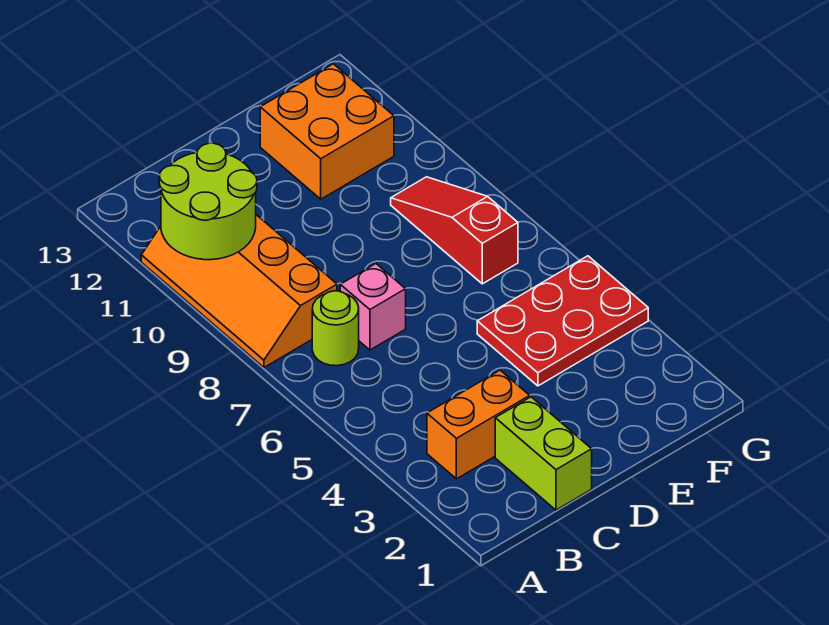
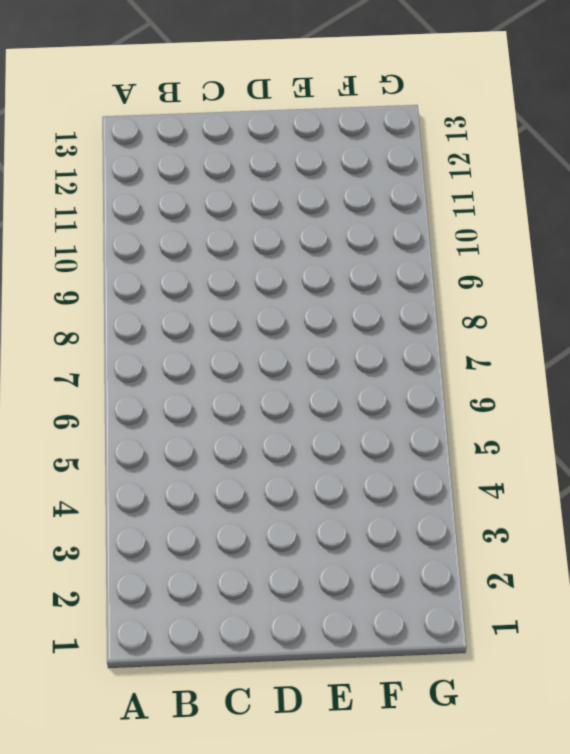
none -> orange slope A8:B11 level 1 top B
none -> orange brick B3:C3 level 1

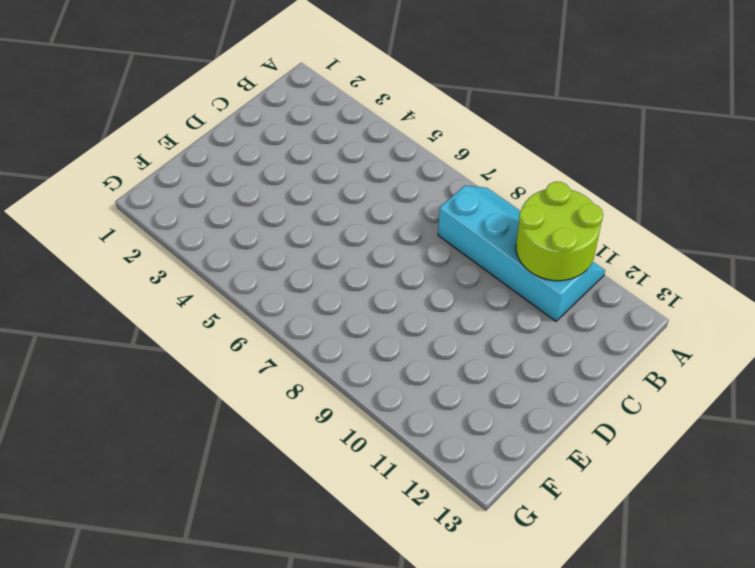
cyan slope A8:B11 level 1 top B -> orange slope A8:B11 level 1 top B
none -> orange brick B3:C3 level 1
none -> lime round brick B7 level 1

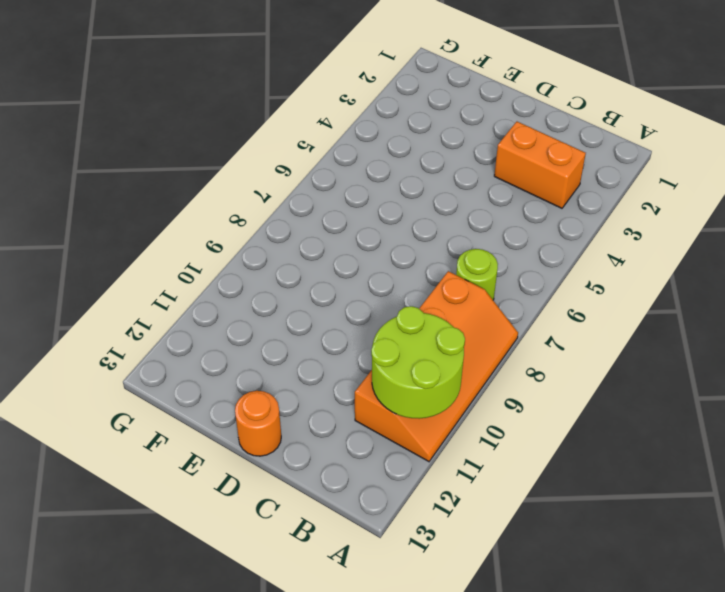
orange round brick D13 level 1 -> none
none -> lime brick C1:C2 level 1
none -> pink brick C7 level 1

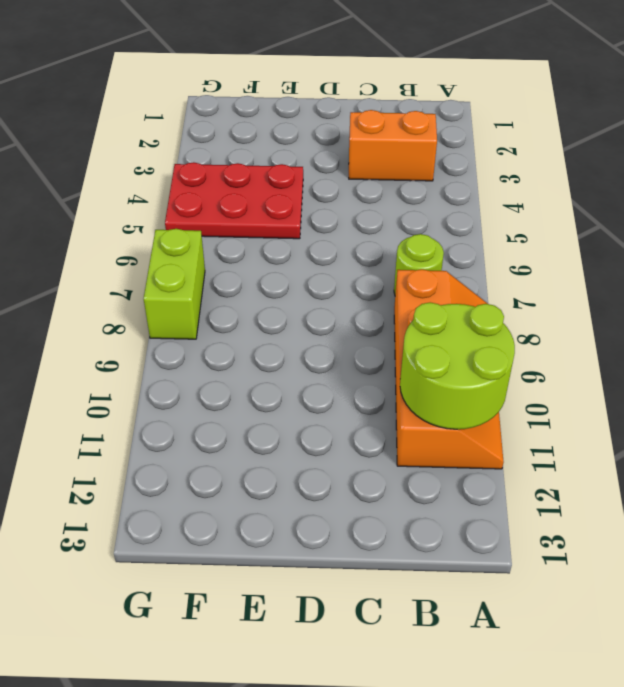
lime brick G7:G8 level 1 -> lime brick C1:C2 level 1
none -> pink brick C7 level 1
none -> orange brick E11:F12 level 1

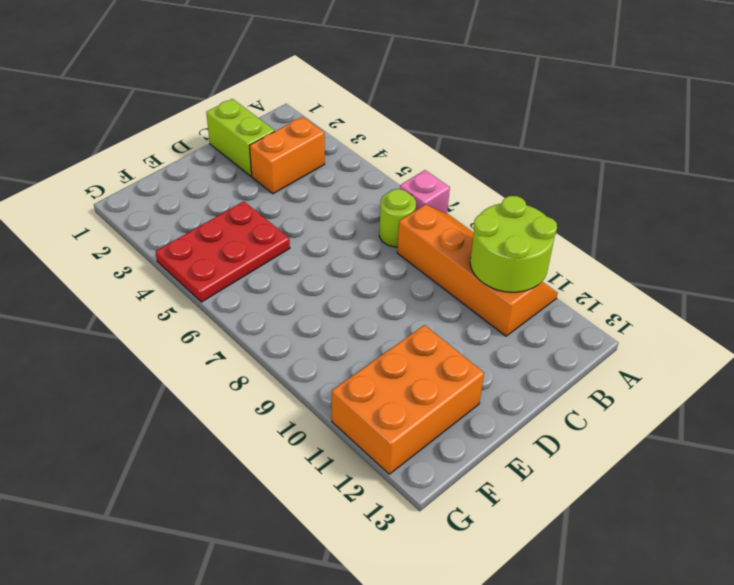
pink brick A7 level 1 -> pink brick C7 level 1
orange brick E11:G12 level 1 -> orange brick E11:F12 level 1
none -> red slope F7:F9 level 1 top 7

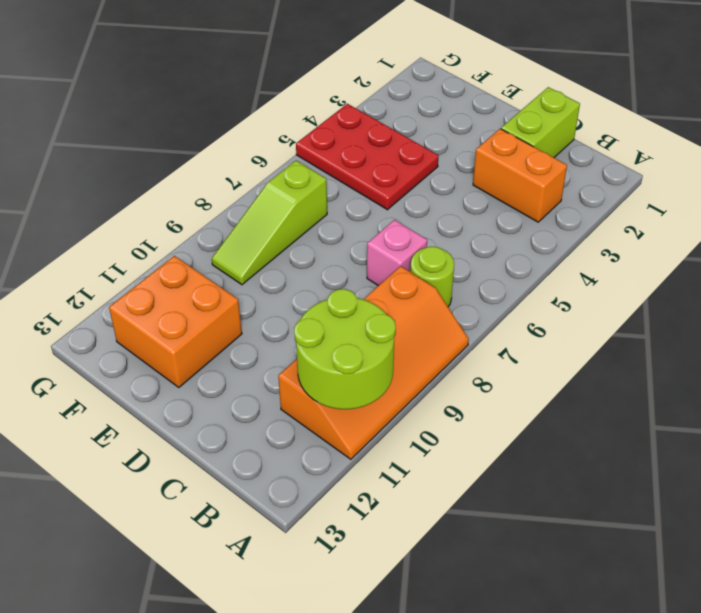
lime slope F7:F9 level 1 top 7 -> red slope F7:F9 level 1 top 7

